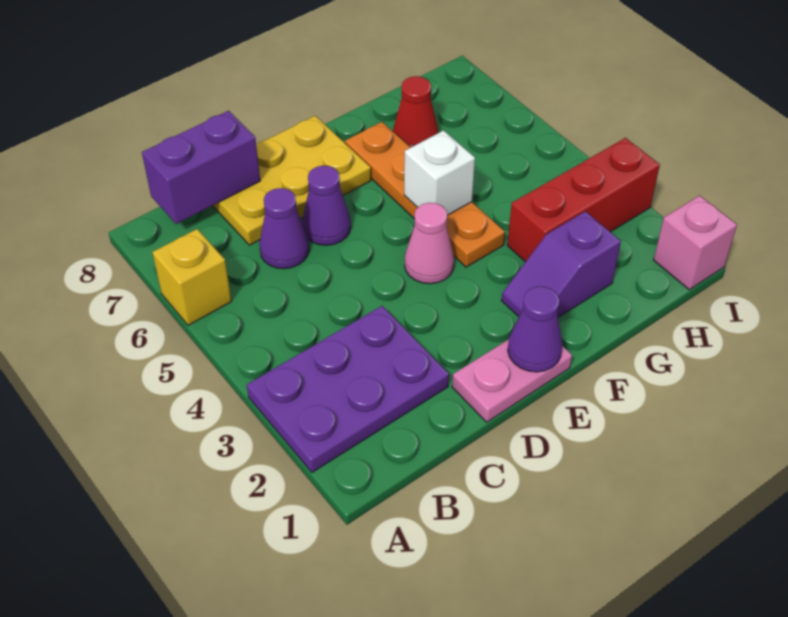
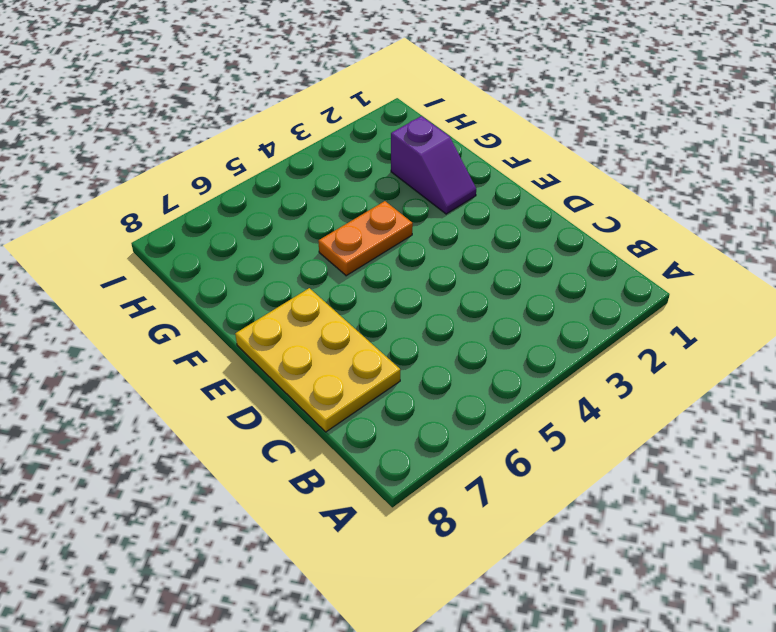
orange plate F4:F5 level 1 -> orange plate F4:F7 level 1
none -> purple plate A2:C3 level 1
none -> yellow brick A6 level 1
none -> purple cone C6 level 1

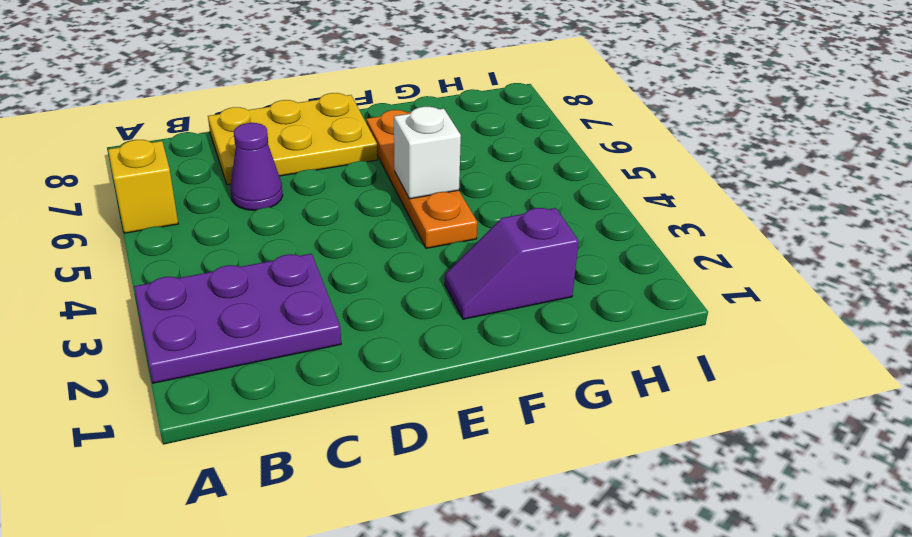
none -> pink plate D1:E1 level 1
none -> purple cone D6 level 1
none -> pink cone E4 level 1

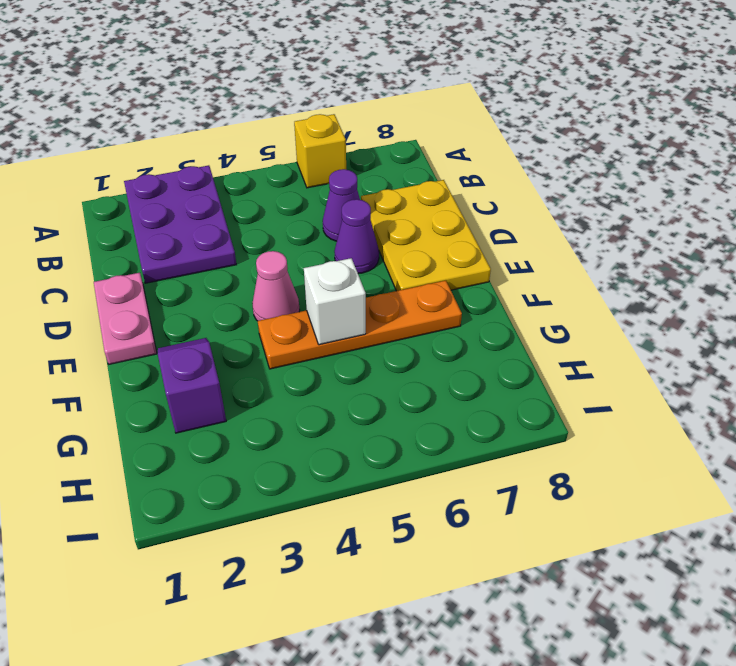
none -> red brick G3:I3 level 1
none -> red cone G7 level 1
none -> pink brick I1 level 1

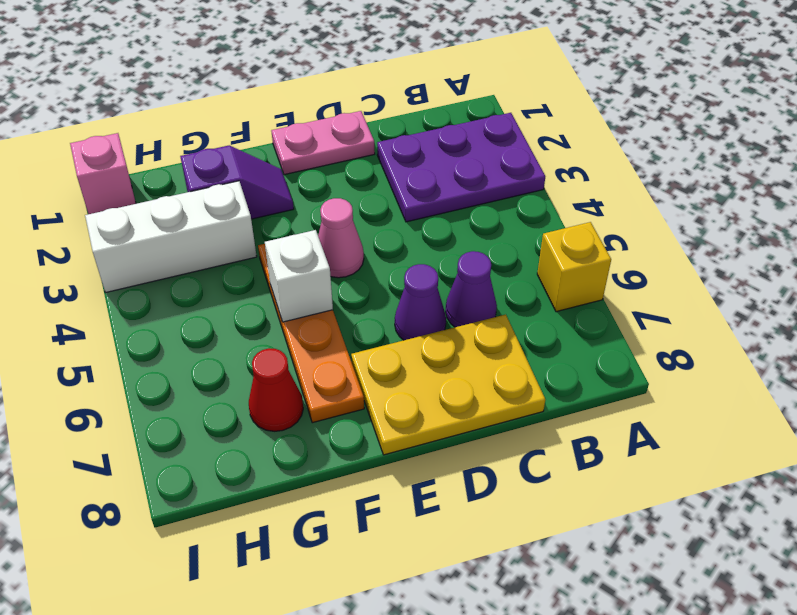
white brick G3:I3 level 1 -> red brick G3:I3 level 1
none -> purple brick B8:C8 level 2
none -> purple cone E1 level 2

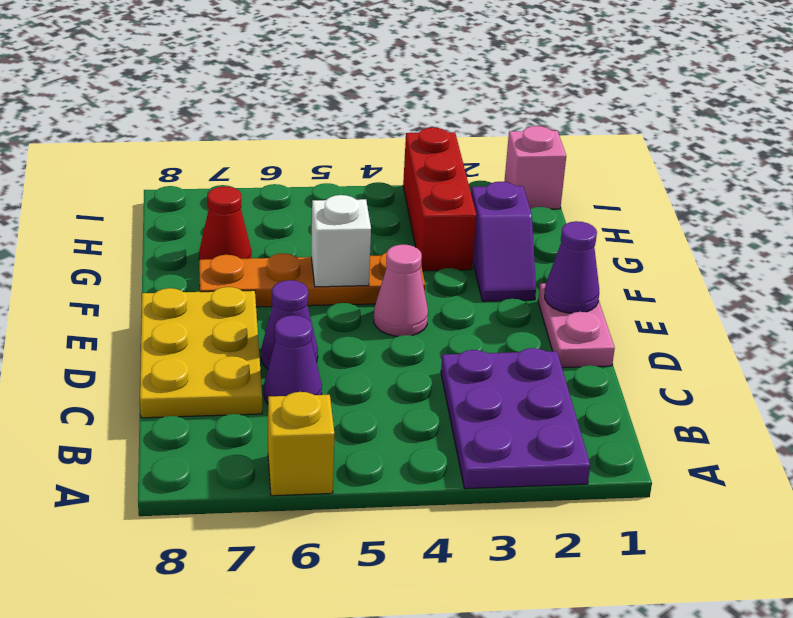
none -> purple brick B8:C8 level 2

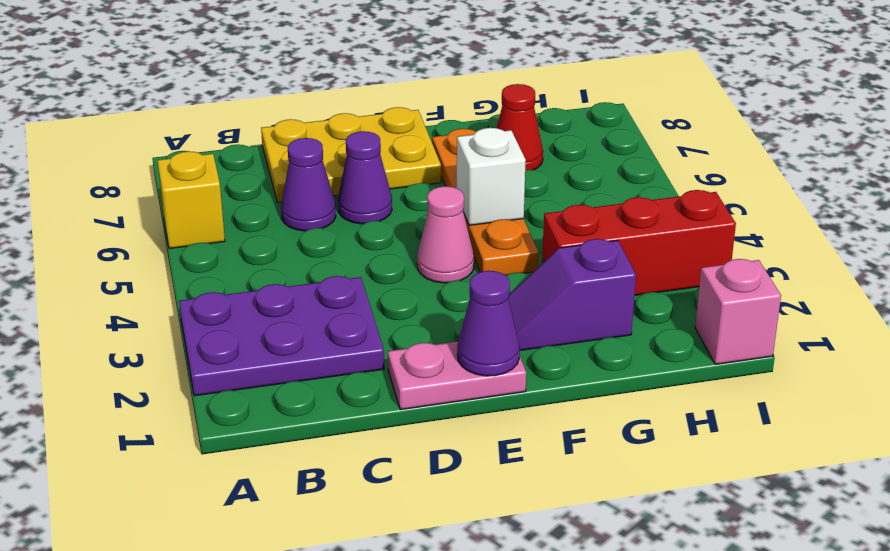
none -> purple brick B8:C8 level 2

